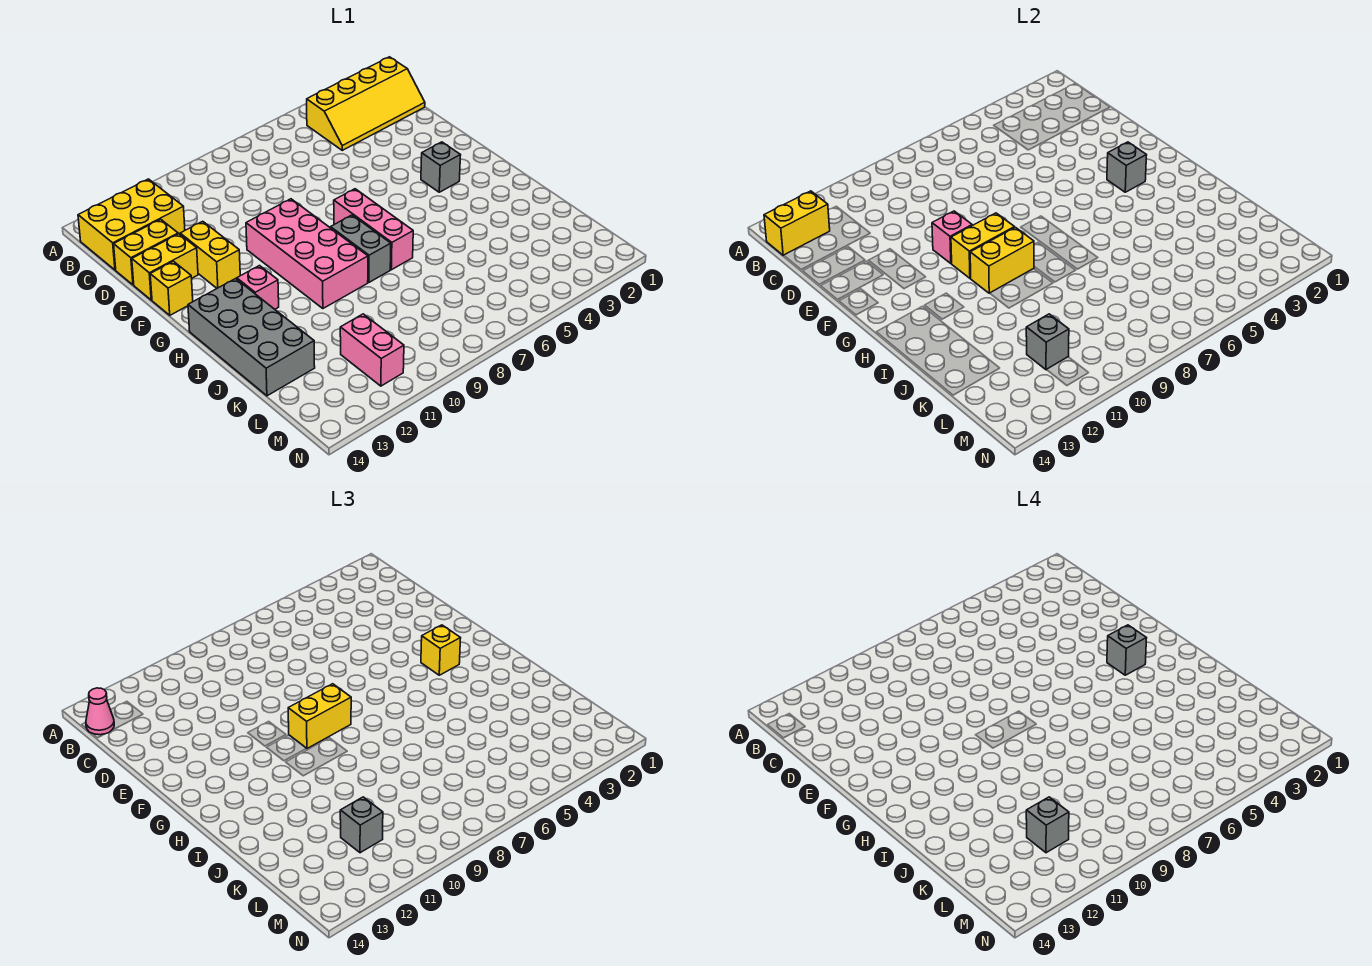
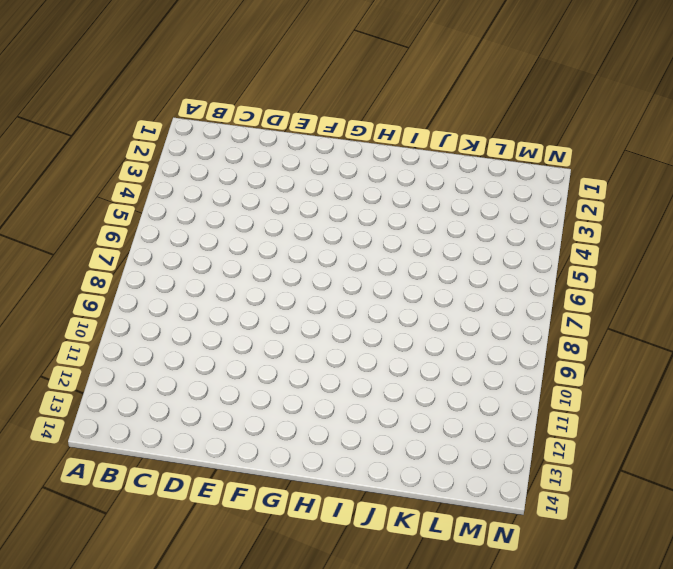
none -> yellow slope B1:C4 level 1 top B
none -> yellow brick B12:C14 level 1
none -> yellow brick D13:D14 level 1

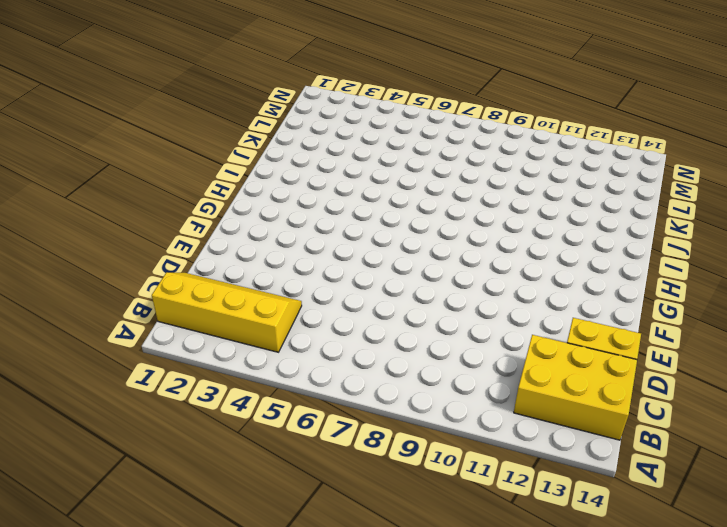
none -> yellow brick E12:F12 level 1
none -> yellow brick E13:E14 level 1
none -> pink brick F9:I10 level 1

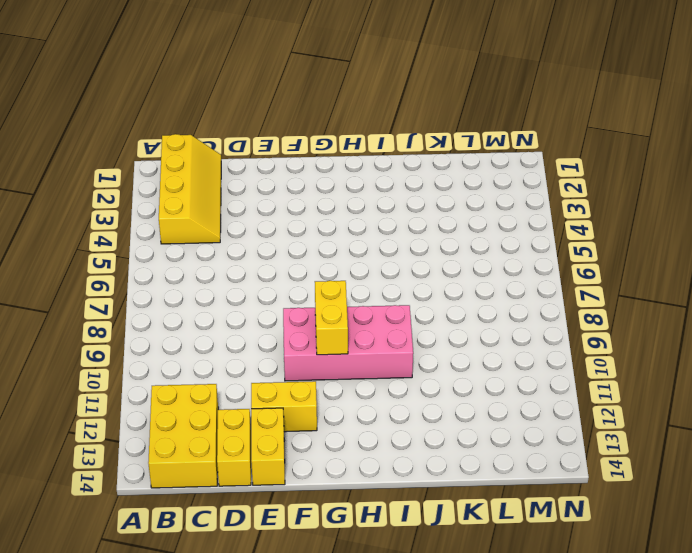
none -> yellow brick F14 level 1
none -> grey brick G3 level 1
none -> pink brick G7:I7 level 1

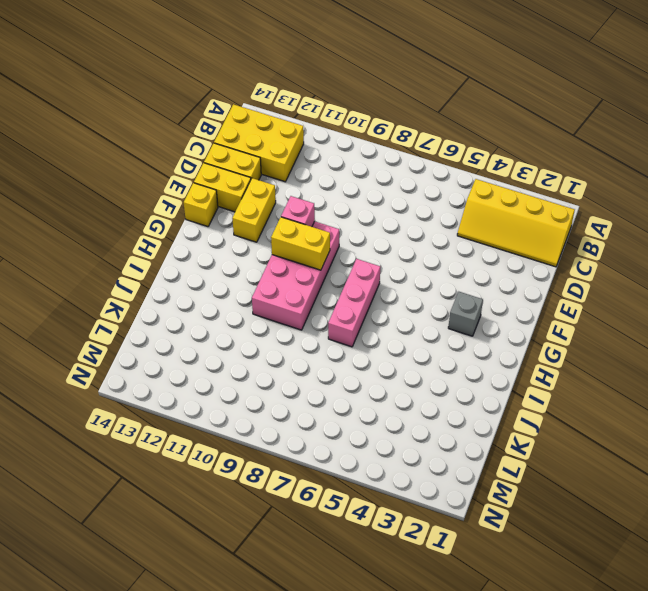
none -> grey brick H8:I8 level 1
none -> pink brick H12 level 1
none -> grey brick H13:K14 level 1

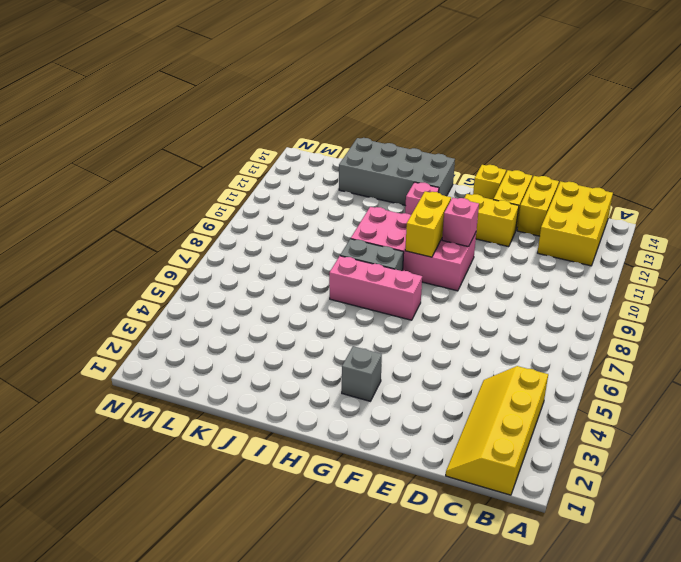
none -> pink brick L11:M11 level 1
none -> yellow brick B13:B14 level 2
none -> grey brick G3 level 2

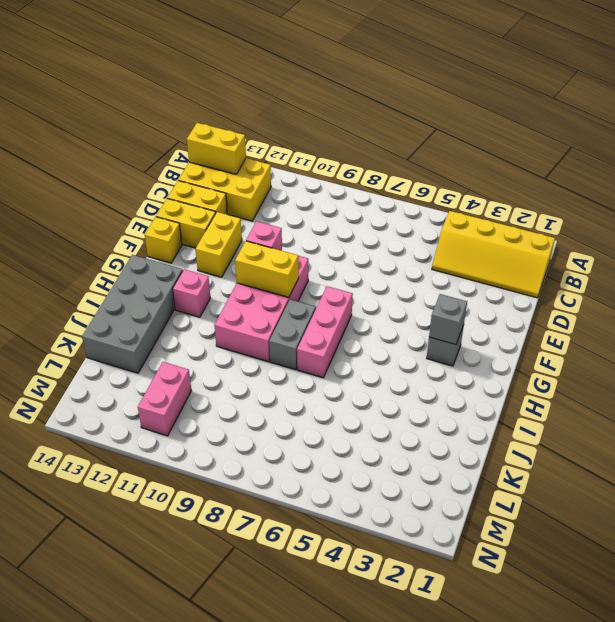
none -> yellow brick H9:H10 level 2
none -> grey brick L11 level 2
none -> pink cone B14 level 3

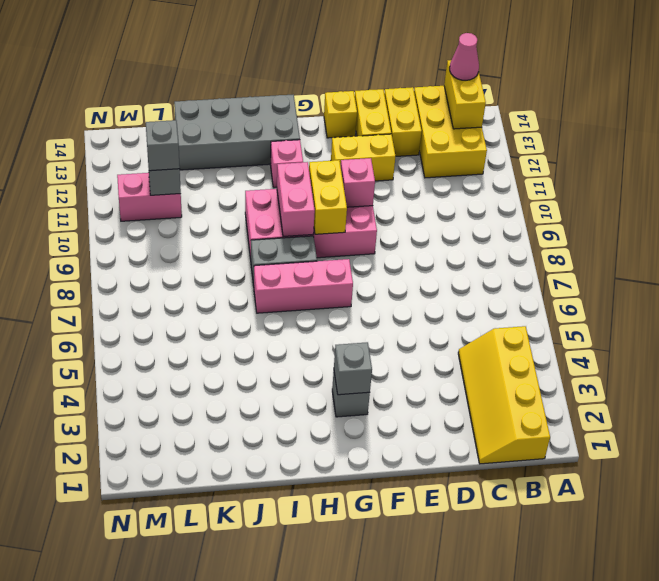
pink brick H9:H10 level 2 -> yellow brick H9:H10 level 2
none -> yellow brick G3 level 3
none -> yellow brick G8:G9 level 3
none -> grey brick G3 level 4

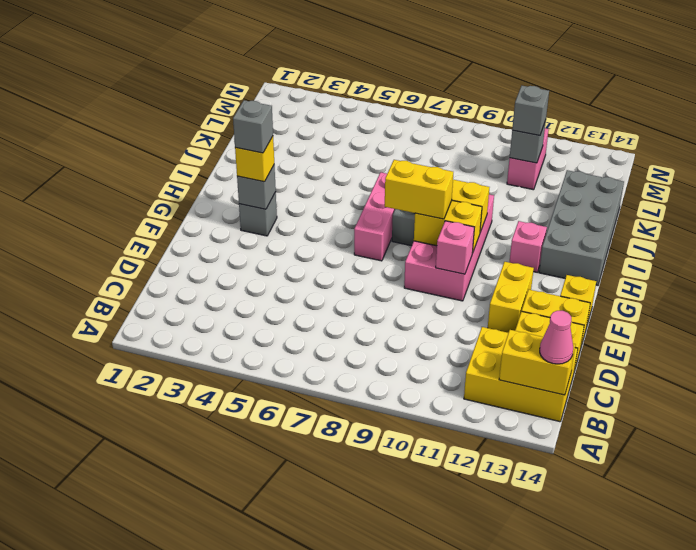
none -> yellow slope B1:C4 level 1 top B
none -> grey brick L11 level 4

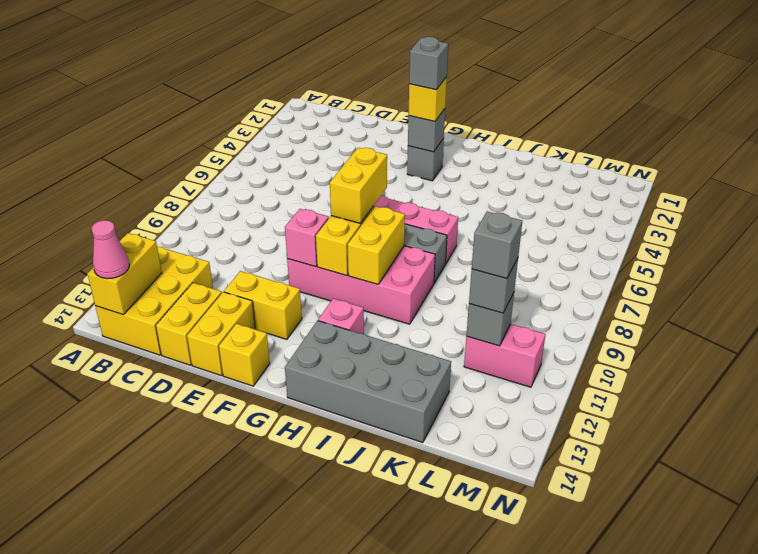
none -> yellow slope B1:C4 level 1 top B

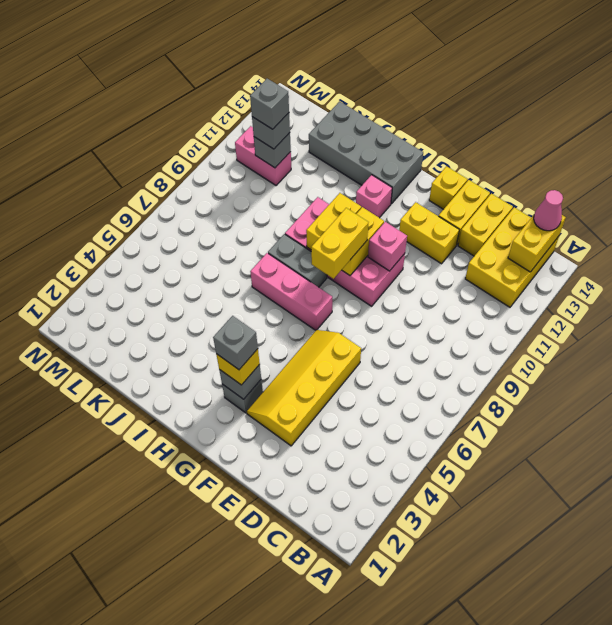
yellow slope E3:F6 level 1 top E -> yellow slope B1:C4 level 1 top B

